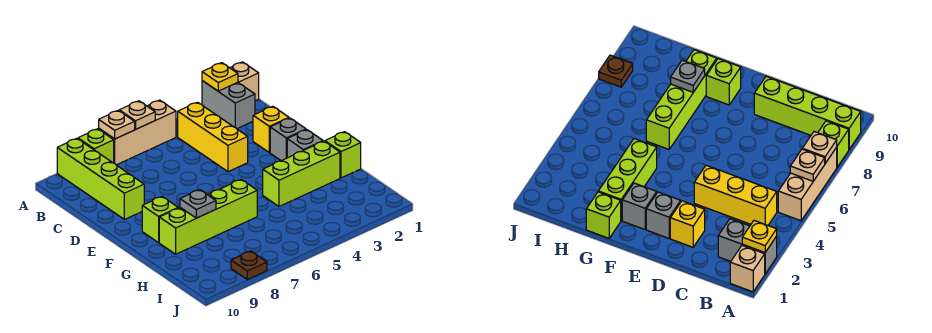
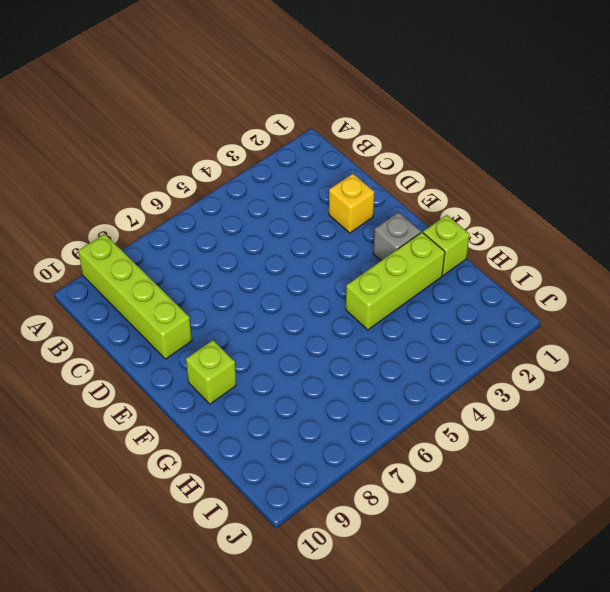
none -> tan brick A1 level 1
none -> grey brick A2:B2 level 1
none -> tan brick A5:A7 level 1

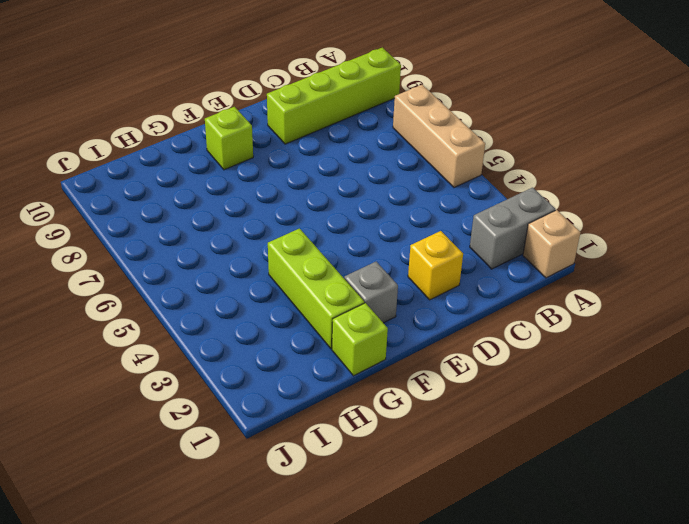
none -> lime brick A8 level 1
none -> yellow brick B4:D4 level 1
none -> grey brick E2 level 1

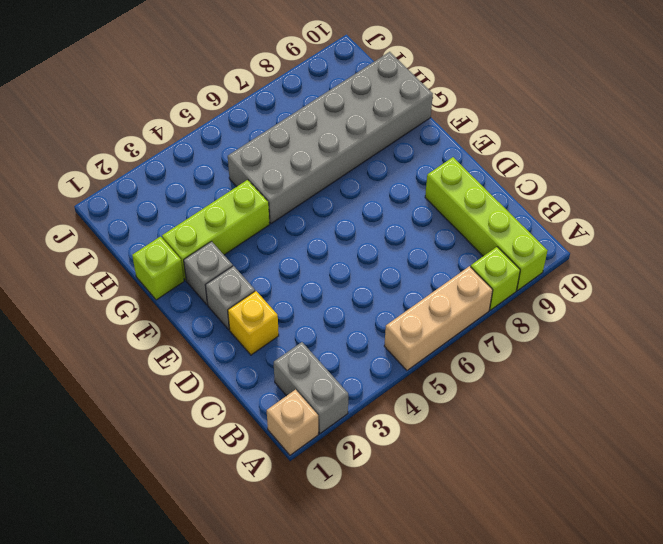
grey brick G5:H10 level 1 -> lime brick G6:G9 level 1
none -> yellow brick B4:D4 level 1
none -> lime brick F9 level 1
none -> brown plate J8 level 1

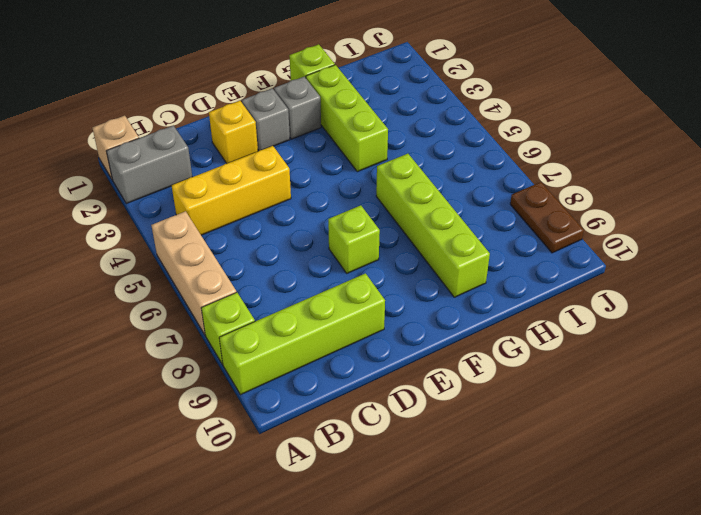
lime brick E7 level 1 -> lime brick F9 level 1
brown plate J8:J9 level 1 -> brown plate J8 level 1
none -> yellow plate A2 level 2
none -> tan plate A6 level 2
none -> tan plate A7 level 2

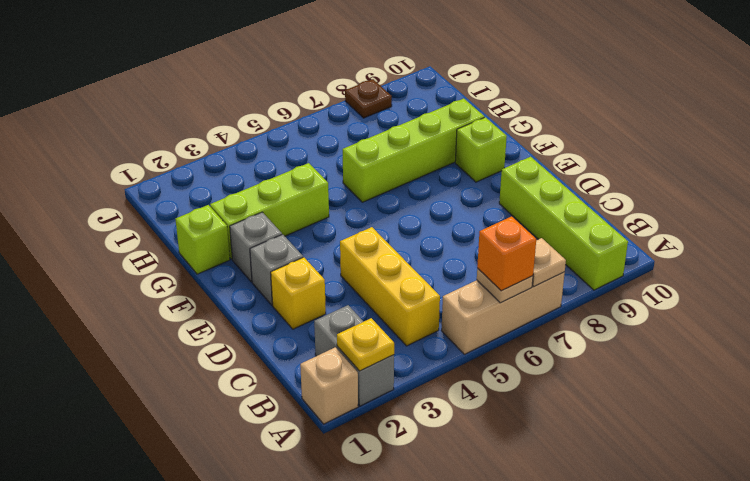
orange brick A6 level 3 -> none
none -> lime brick A8 level 1
none -> grey plate G8 level 2

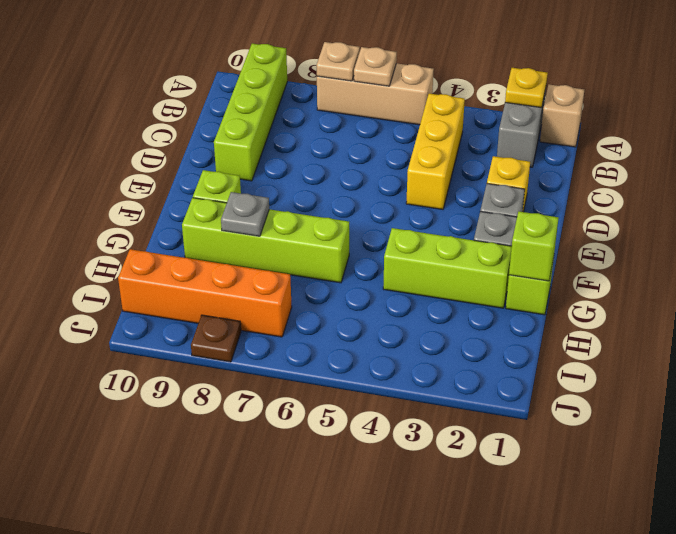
lime brick G1 level 2 -> lime brick A8 level 1
orange brick I7:I10 level 1 -> none

